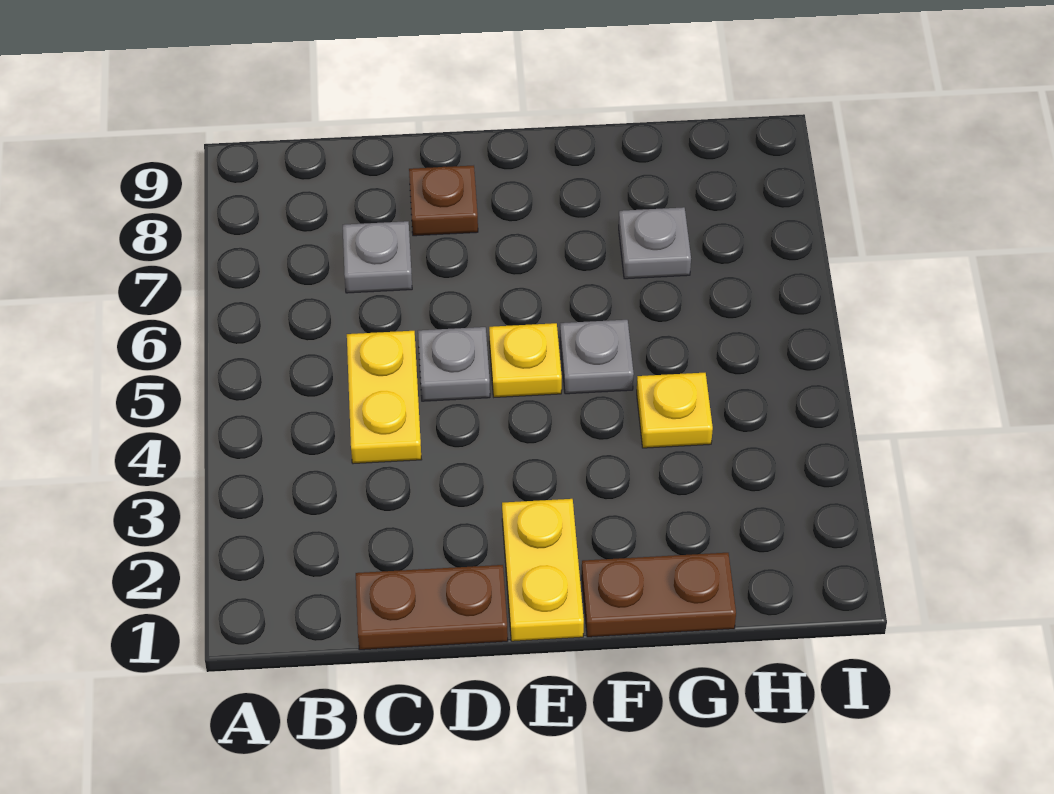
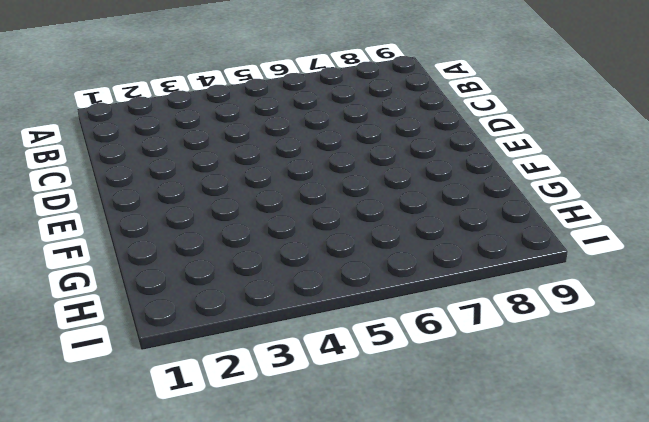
none -> brown plate C1:D1 level 1
none -> yellow plate C4:C5 level 1

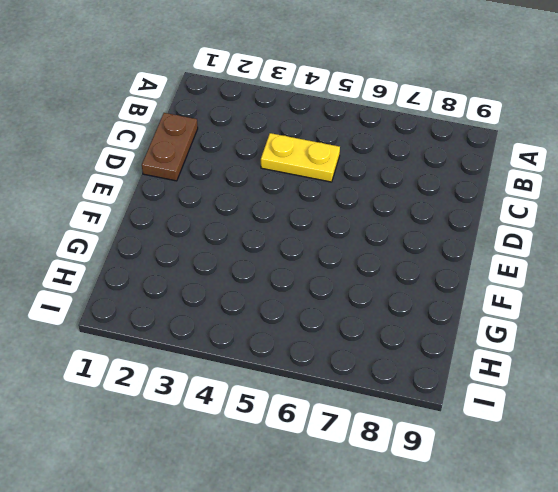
none -> grey plate C7 level 1
none -> grey plate D5 level 1

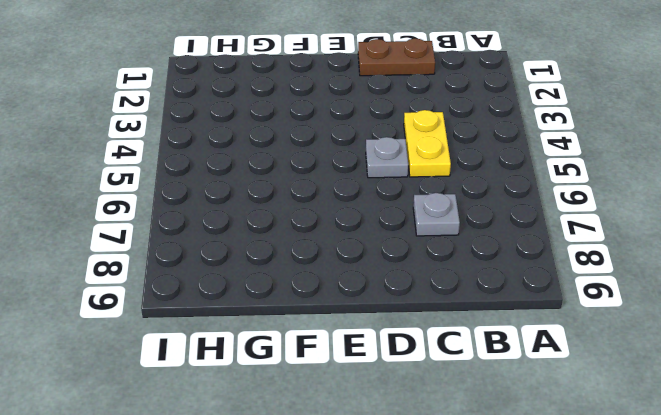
none -> brown plate D8 level 1
none -> yellow plate E1:E2 level 1

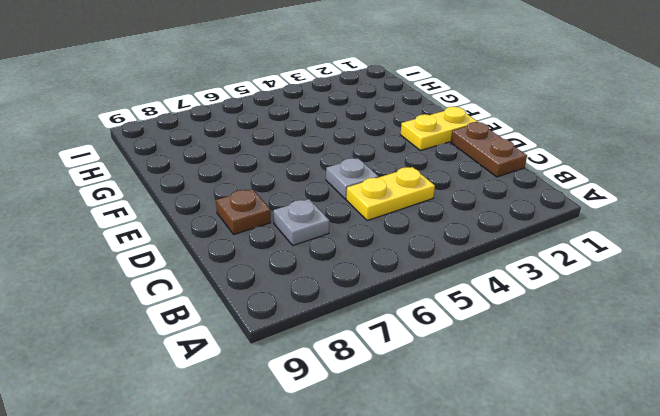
none -> yellow plate E5 level 1
none -> brown plate F1:G1 level 1

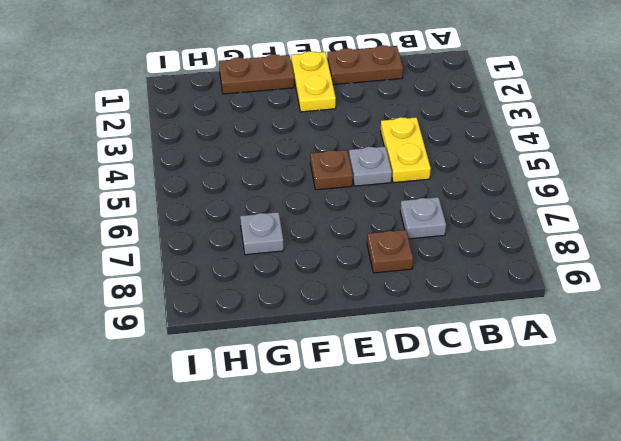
brown plate E5 level 1 -> yellow plate E5 level 1
none -> grey plate F5 level 1
none -> yellow plate G4 level 1

